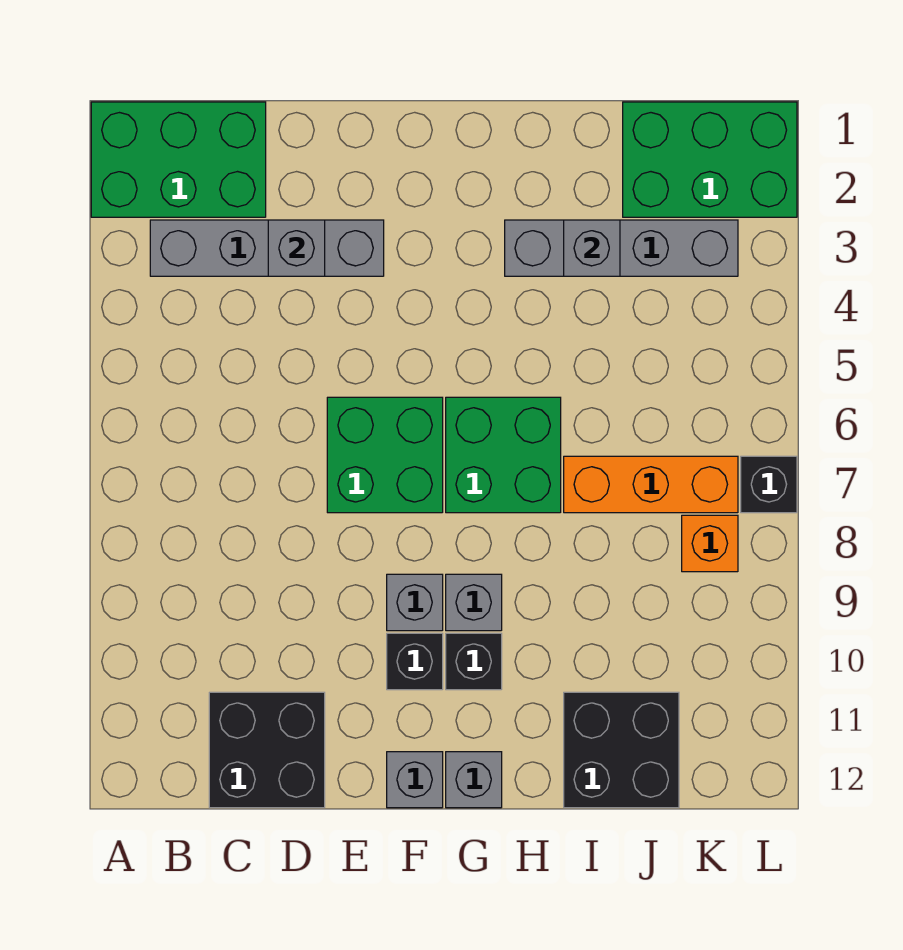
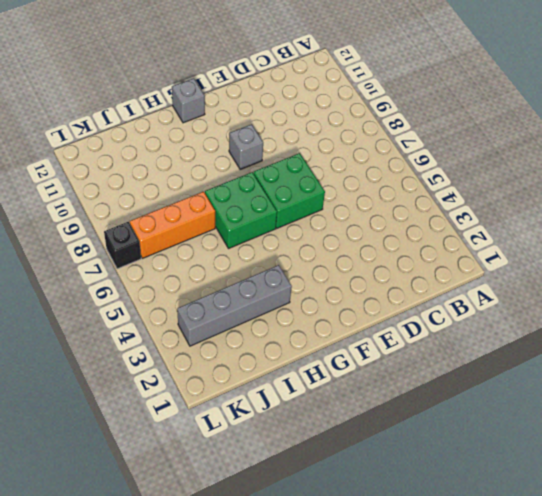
none -> green brick A1:C2 level 1
none -> grey brick B3:E3 level 1
none -> black brick C11:D12 level 1

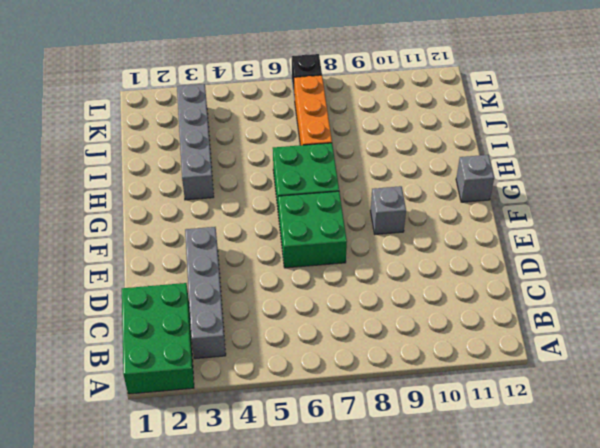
none -> black brick C11:D12 level 1
none -> black brick F10 level 1
none -> grey brick F12 level 1

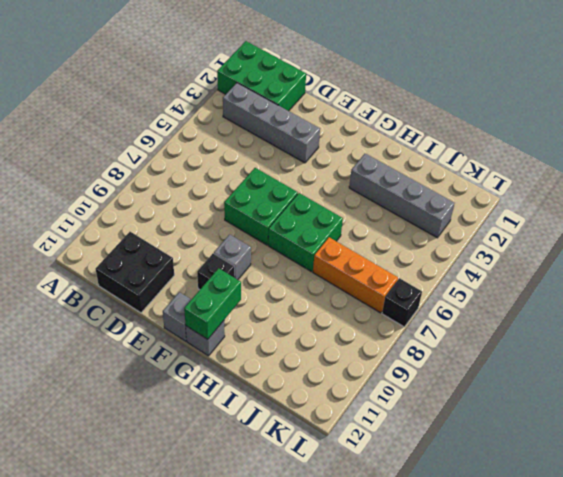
green brick G11:G12 level 2 -> none
none -> grey brick G9 level 1
none -> black brick G10 level 1
none -> black brick I11:J12 level 1

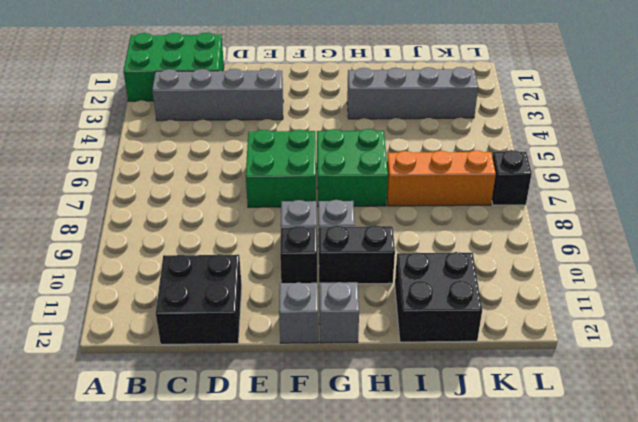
black brick G10:H10 level 1 -> black brick G10 level 1
none -> green brick J1:L2 level 1
none -> orange brick K8 level 1
none -> grey brick D3 level 2

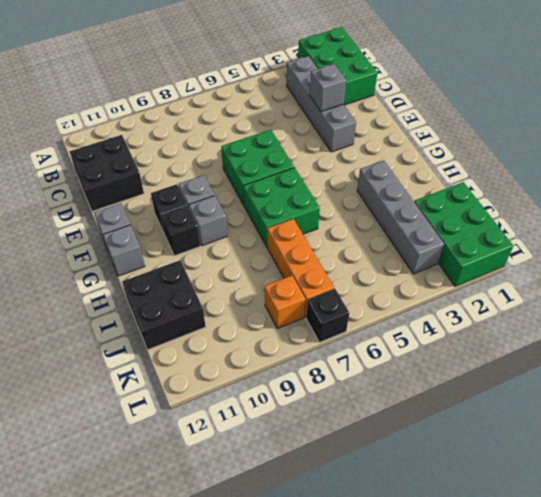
none -> grey brick I3 level 2

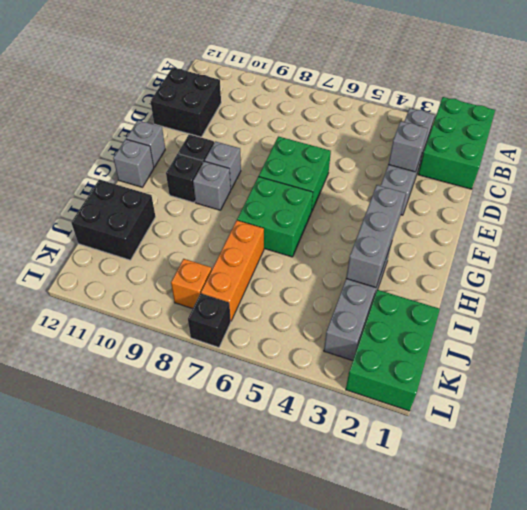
grey brick G3:I3 level 2 -> grey brick I3 level 2

